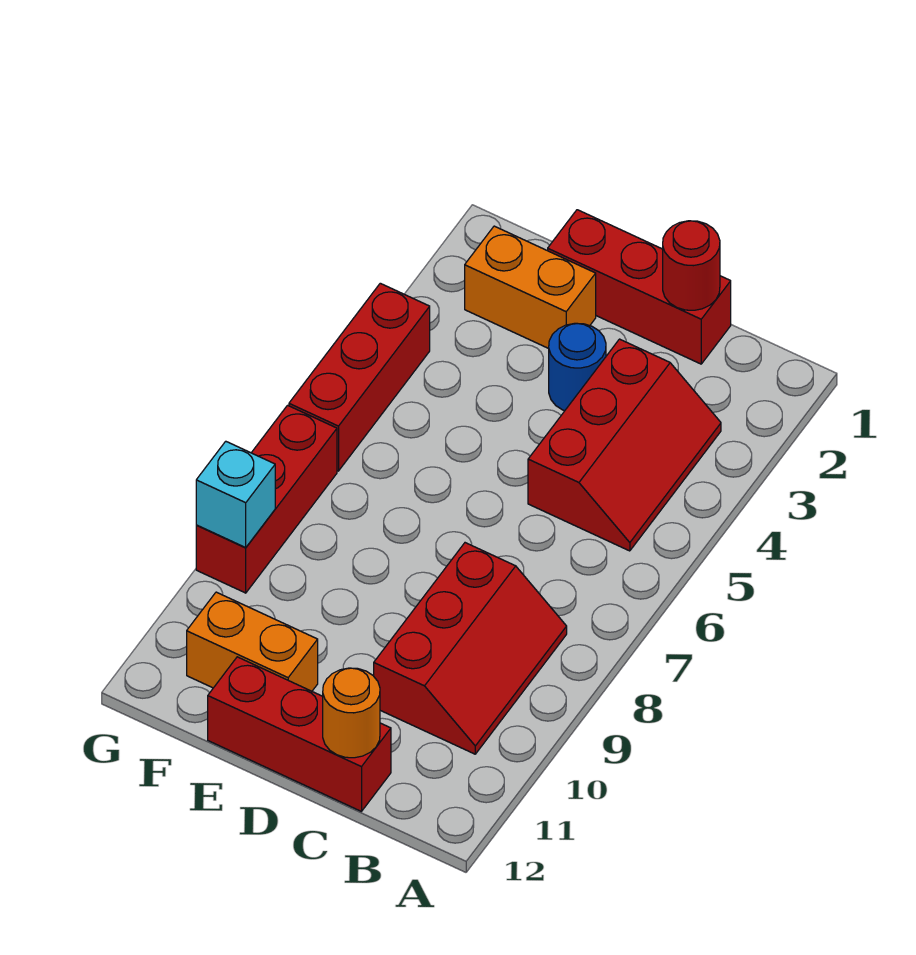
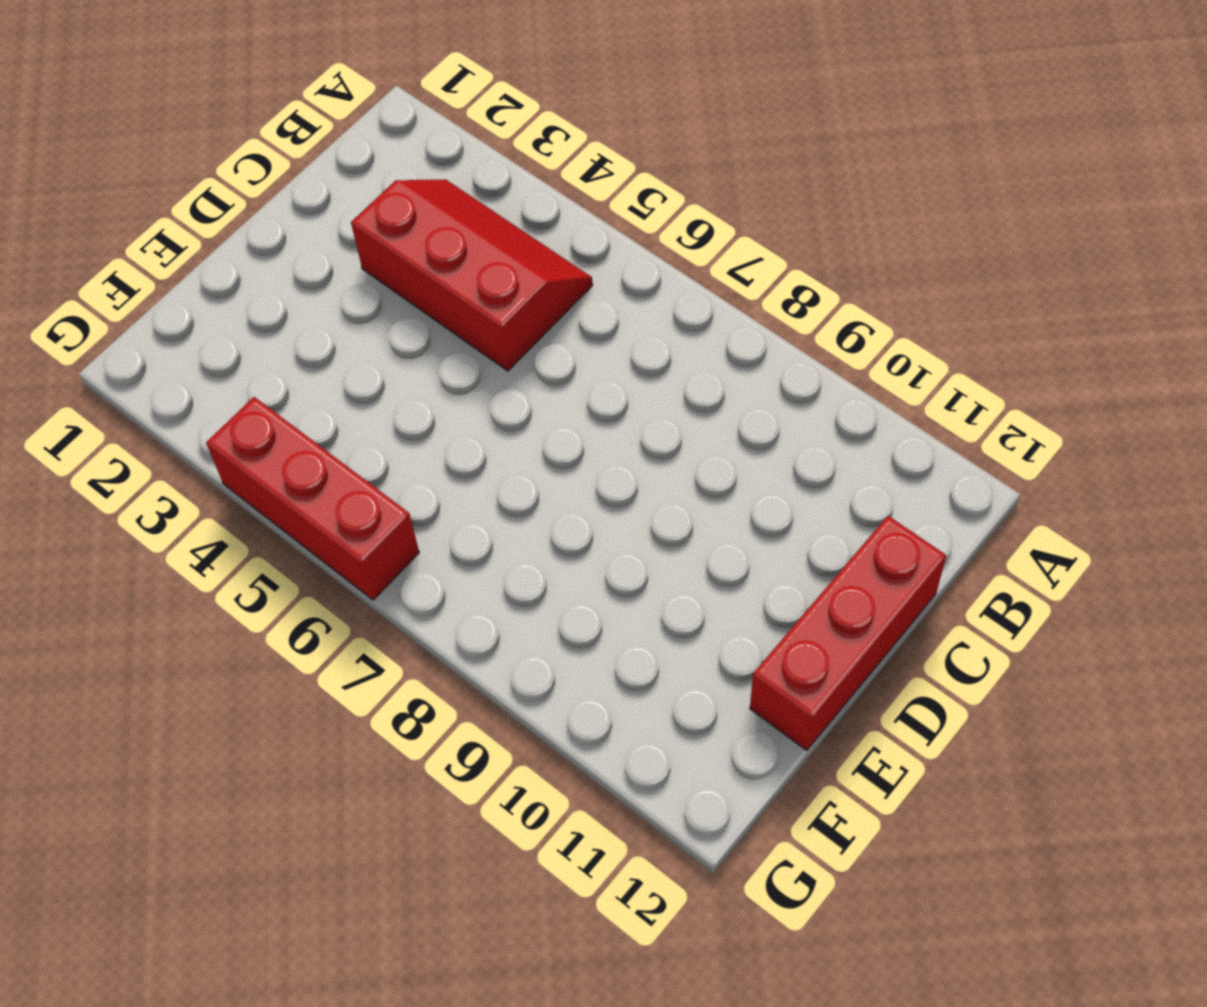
none -> red slope B8:C10 level 1 top C
none -> red brick C1:E1 level 1
none -> blue round brick D3 level 1

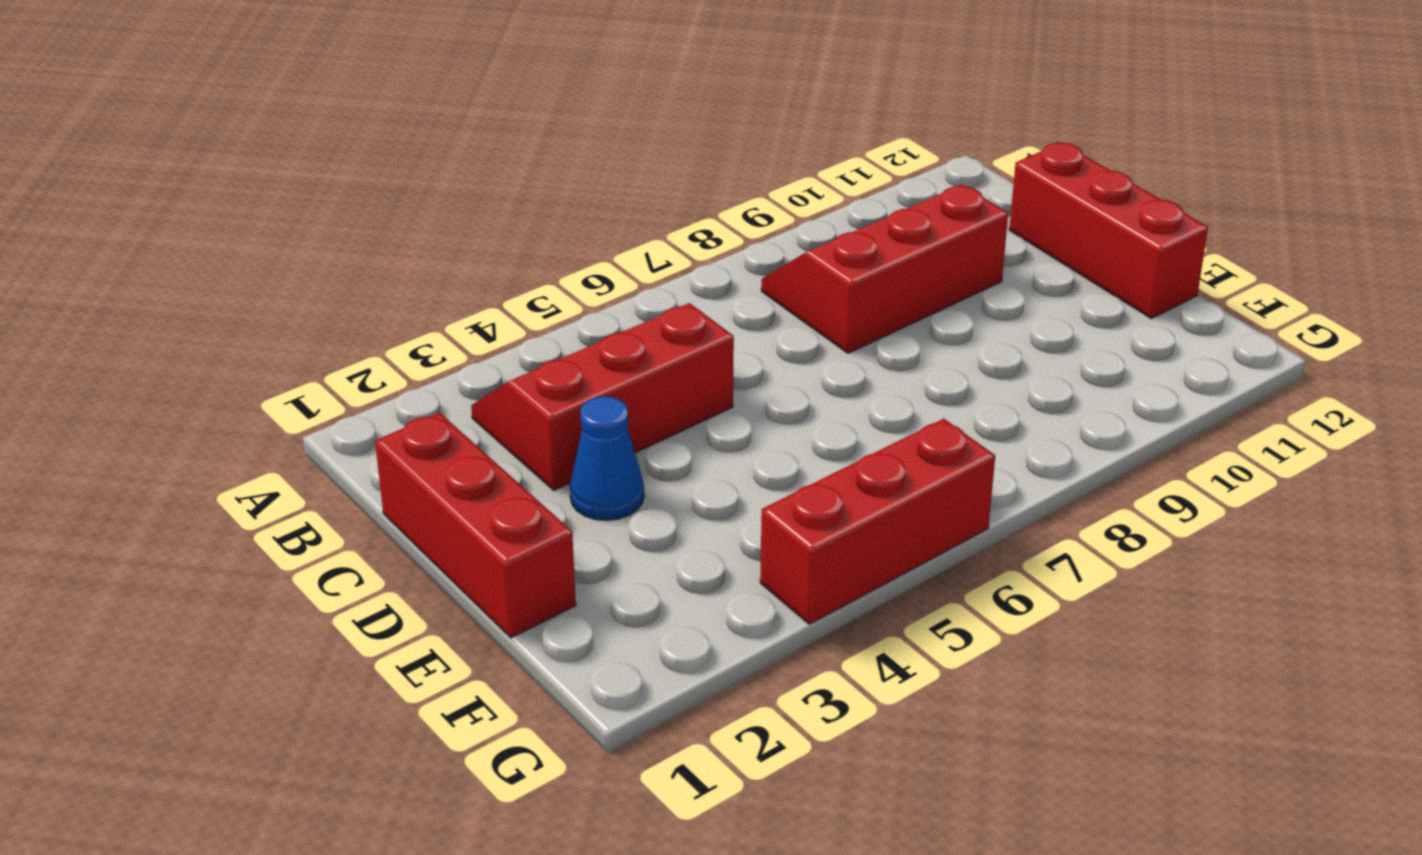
blue cone D3 level 1 -> blue round brick D3 level 1
none -> orange brick E2:F2 level 1
none -> orange brick E11:F11 level 1
none -> red brick G7:G9 level 1

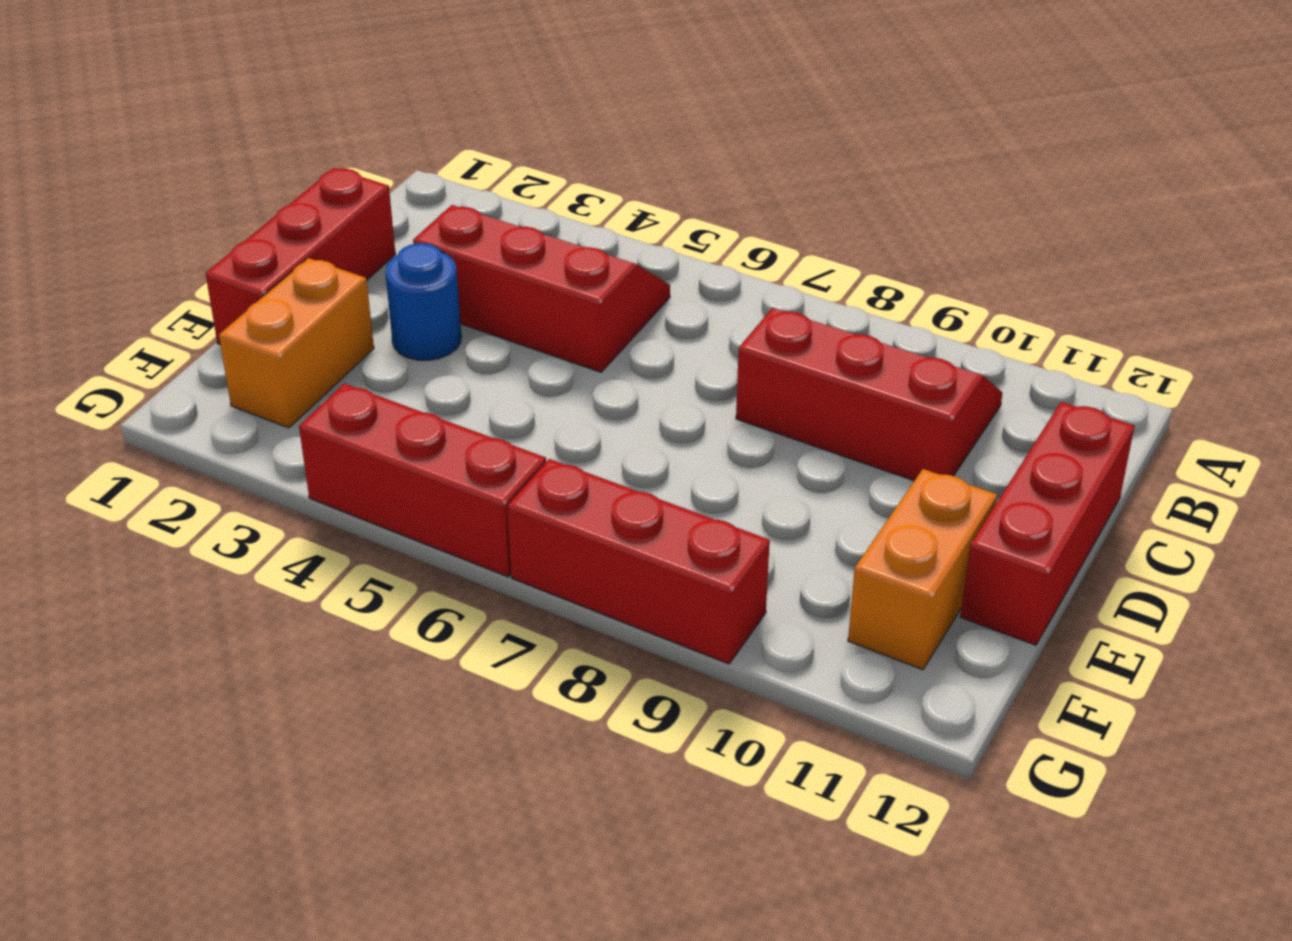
none -> red round brick C1 level 2
none -> orange round brick C12 level 2
none -> cyan brick G9 level 2

